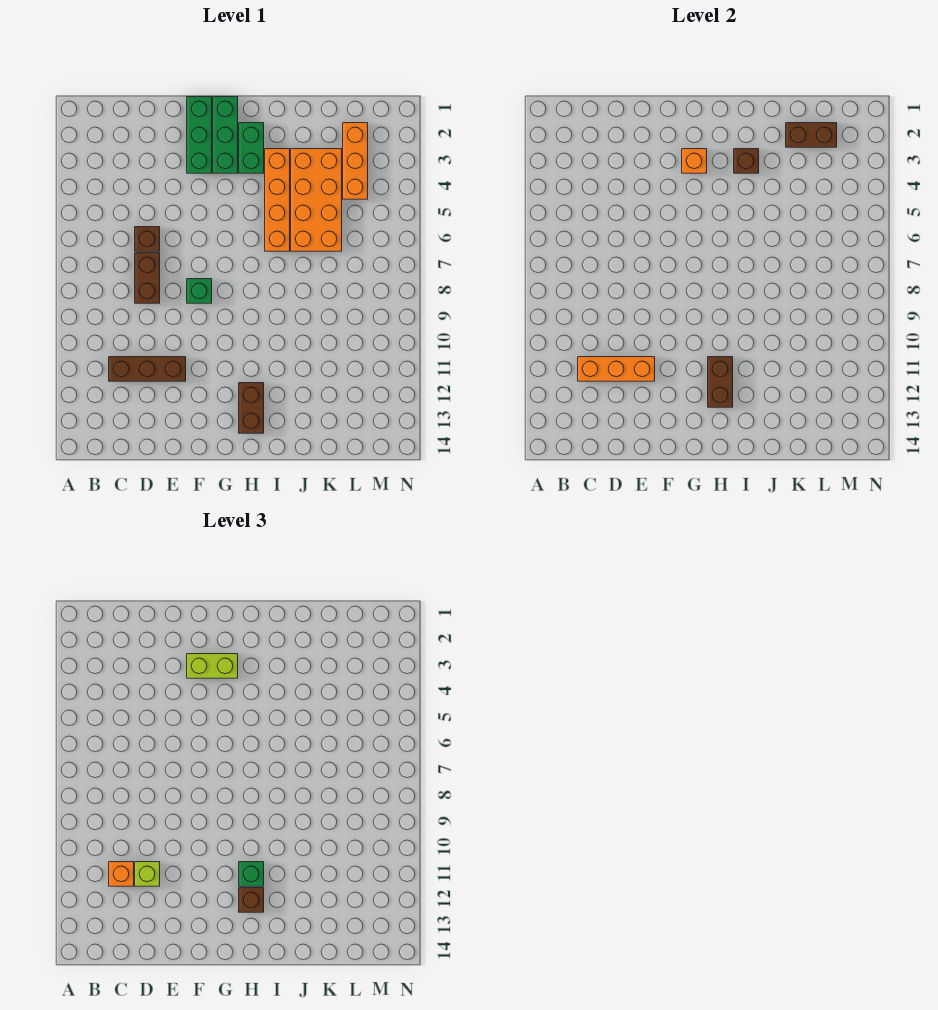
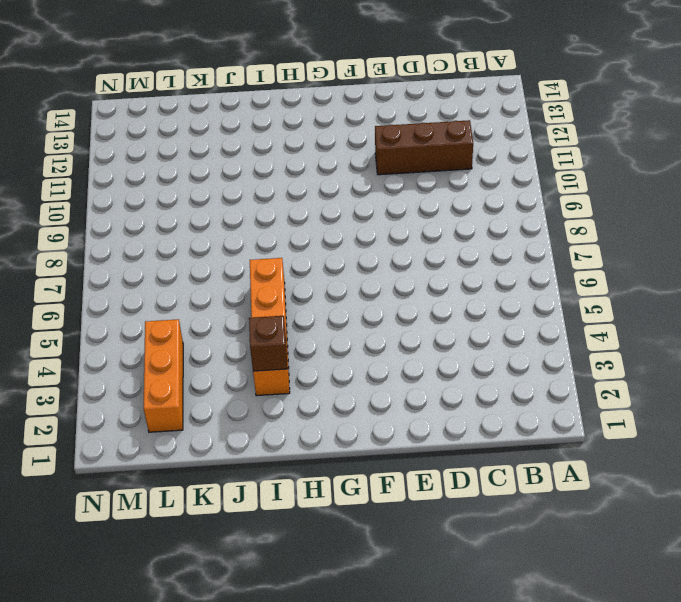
none -> brown brick D6 level 1
none -> brown brick D7:D8 level 1
none -> green brick F1:F3 level 1

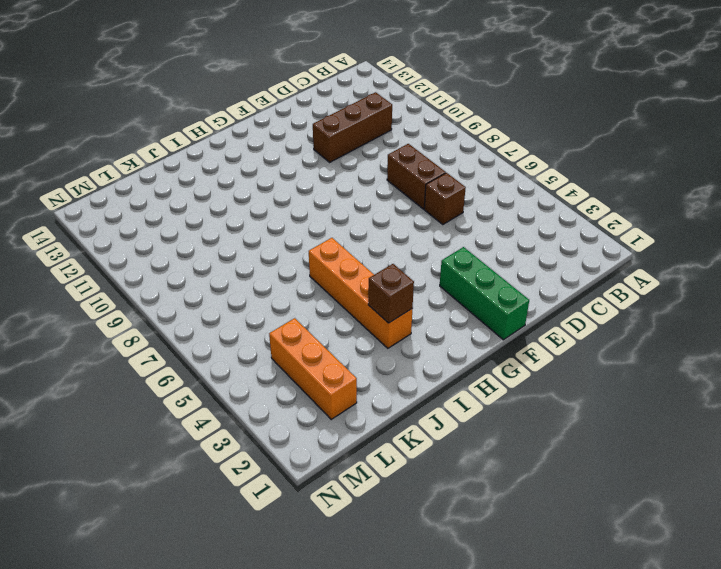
none -> green brick F8 level 1
none -> green brick G1:G3 level 1
none -> green brick H2:H3 level 1

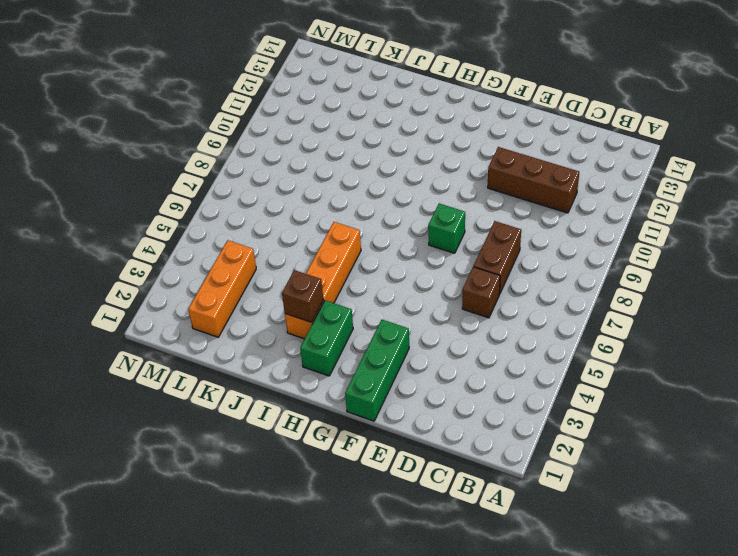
none -> green brick G1:G3 level 1
none -> brown brick H12:H13 level 1
none -> orange brick J3:K6 level 1

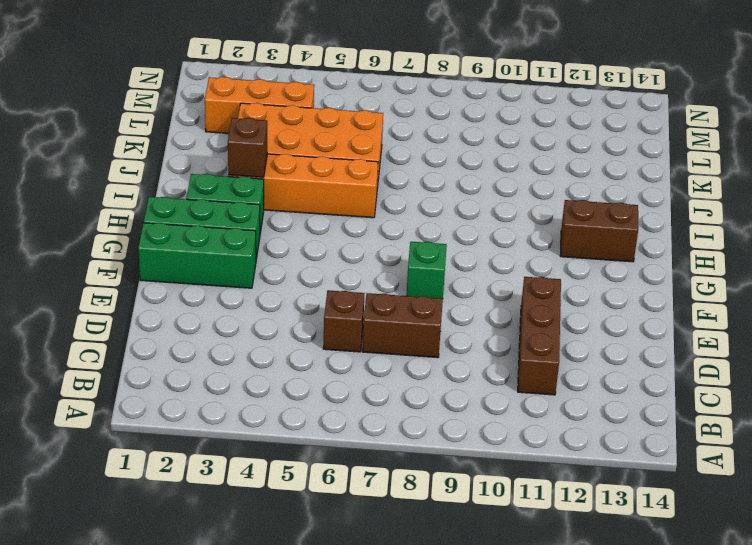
none -> orange brick C11:E11 level 2
none -> orange brick G3 level 2
none -> brown brick H11:H12 level 2

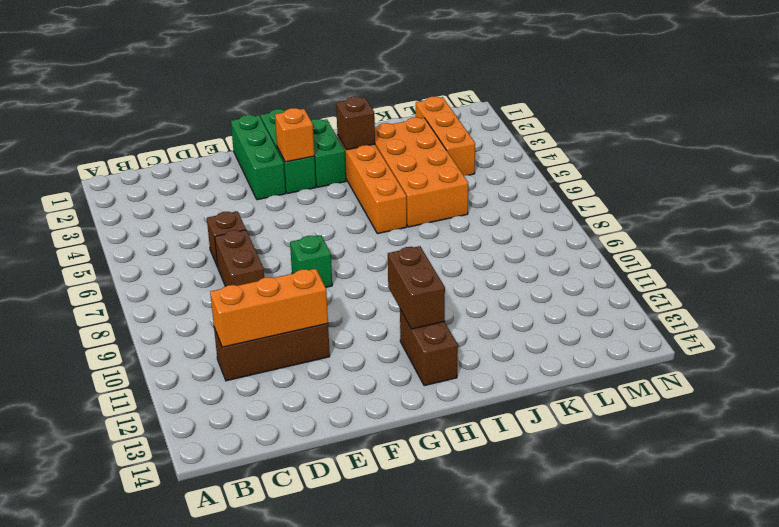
none -> brown brick K2:L2 level 2
none -> orange brick C11 level 3
none -> lime brick D11 level 3

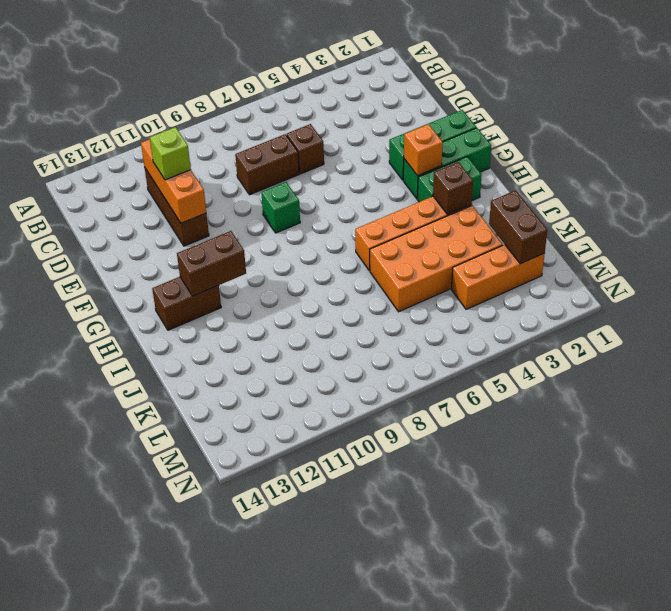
none -> orange brick C11 level 3
none -> lime brick F3:G3 level 3
none -> green brick H11 level 3

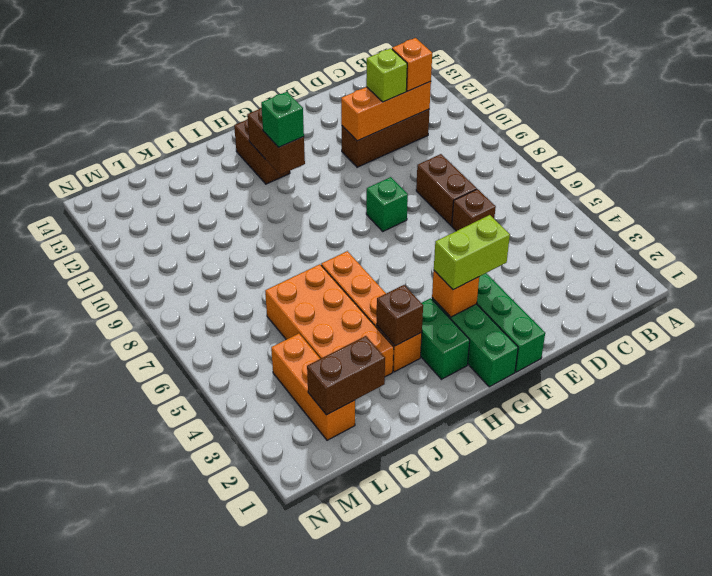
none -> brown brick H12 level 3

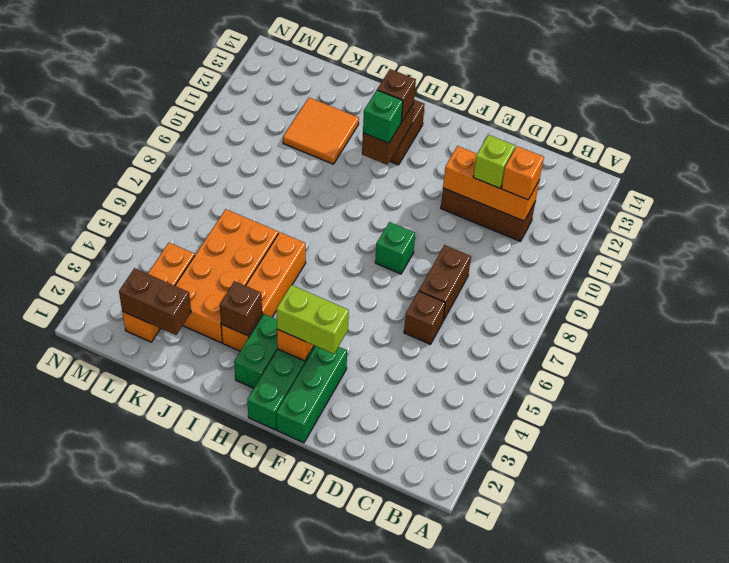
orange tile J11:K12 level 1 -> none

